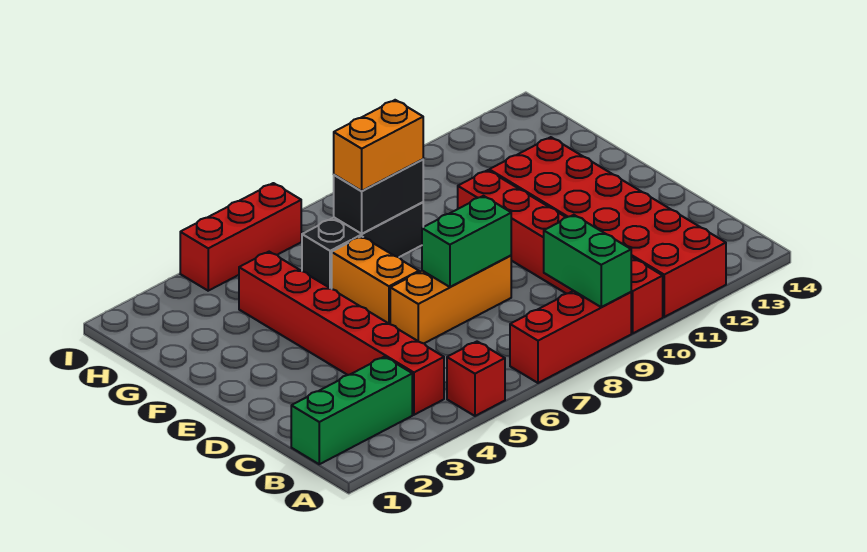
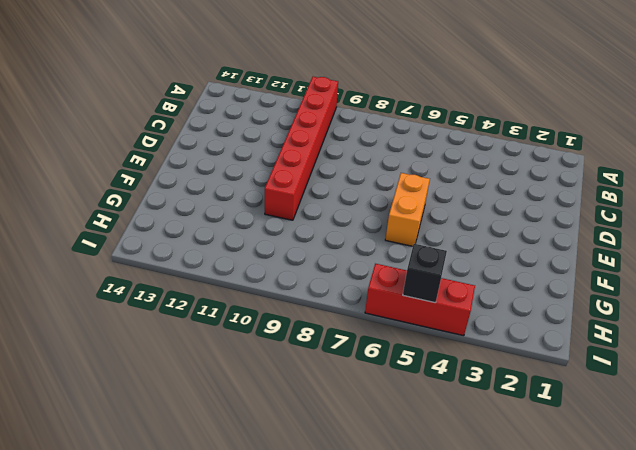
black brick I5 level 2 -> none
none -> red brick A5 level 1
none -> red brick A7:A9 level 1
none -> red brick A11:F12 level 1

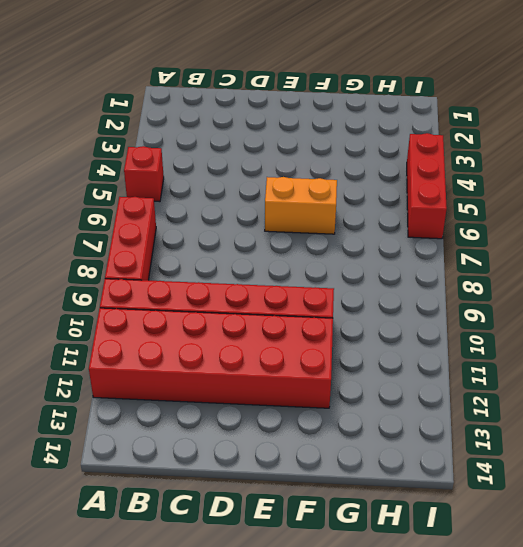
none -> green brick B1:B3 level 1
none -> red brick B4:G4 level 1
none -> orange brick D6:D8 level 1

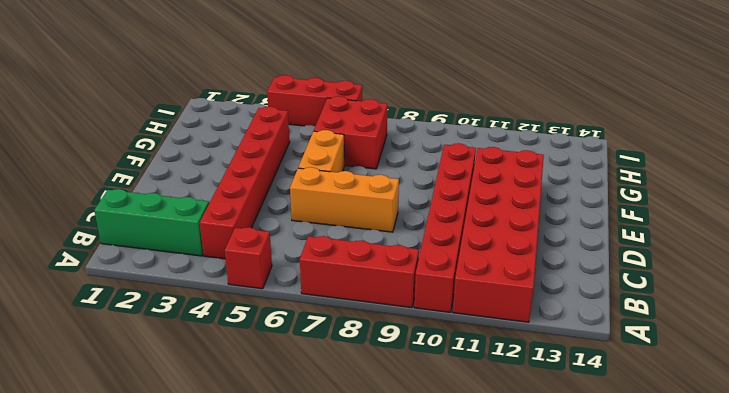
red brick G6:H7 level 1 -> black brick G6:G8 level 1
none -> green brick A9:B9 level 2
none -> green brick D7:D8 level 2
none -> black brick G7:G8 level 2

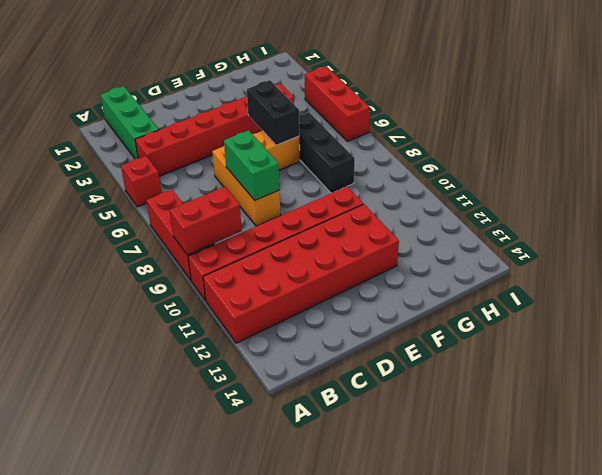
red brick A9:B9 level 2 -> green brick A9:B9 level 2
black brick F5:F6 level 2 -> black brick G7:G8 level 2
none -> orange brick G7:G8 level 3

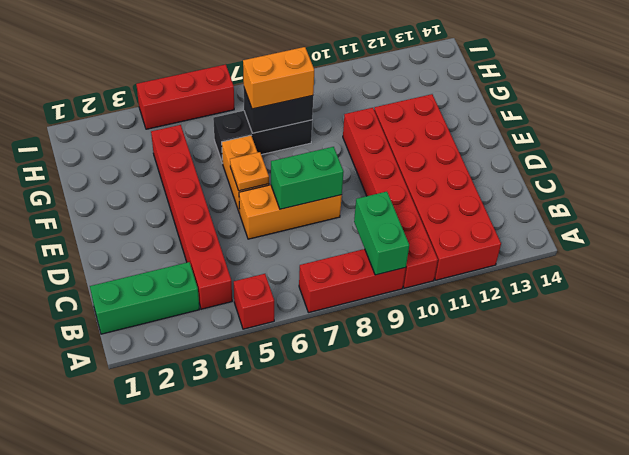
orange plate E6 level 2 -> none

